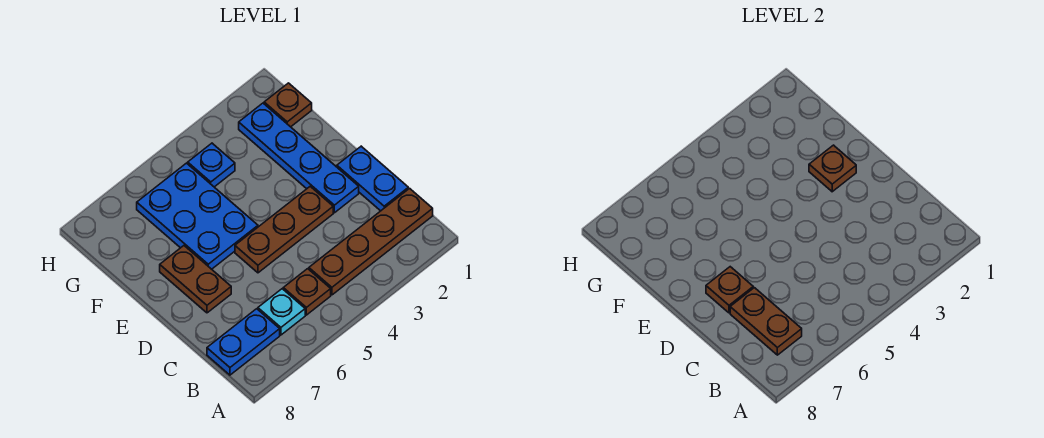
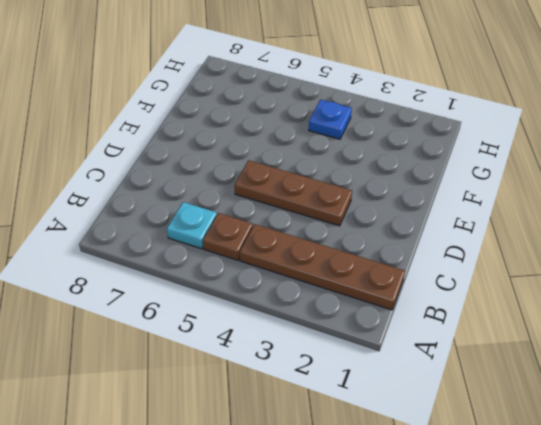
none -> blue plate B7:B8 level 1
none -> blue plate C1:D1 level 1
none -> blue plate D2:G2 level 1

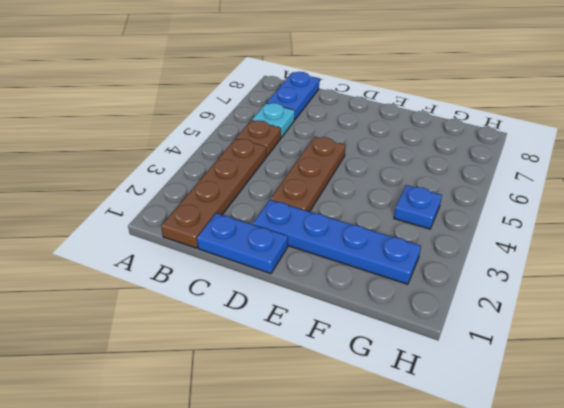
none -> brown plate D7:E7 level 1
none -> blue plate E5:G6 level 1
none -> brown plate G1 level 1

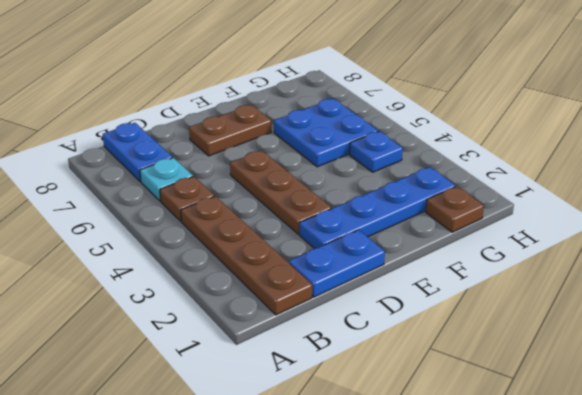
blue plate F5:G6 level 1 -> blue plate E5:G6 level 1
none -> brown plate B7:C7 level 2
none -> brown plate D7 level 2
none -> brown plate E2 level 2

